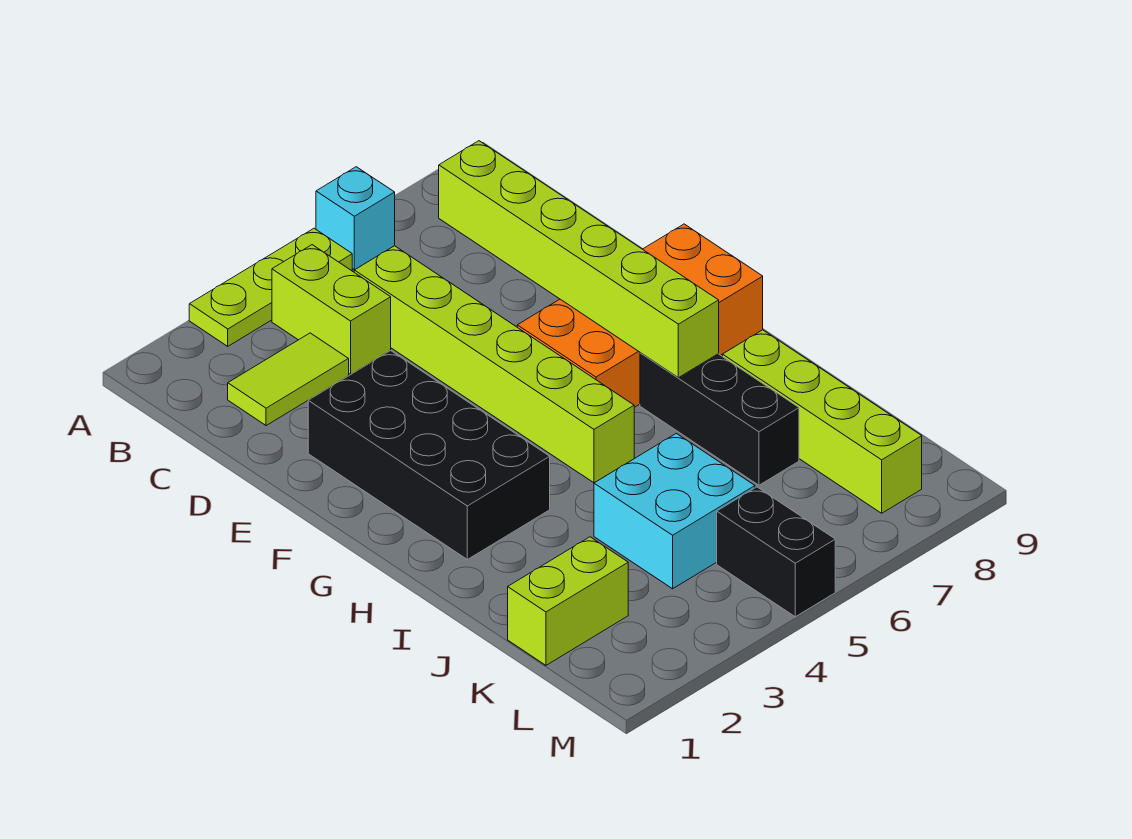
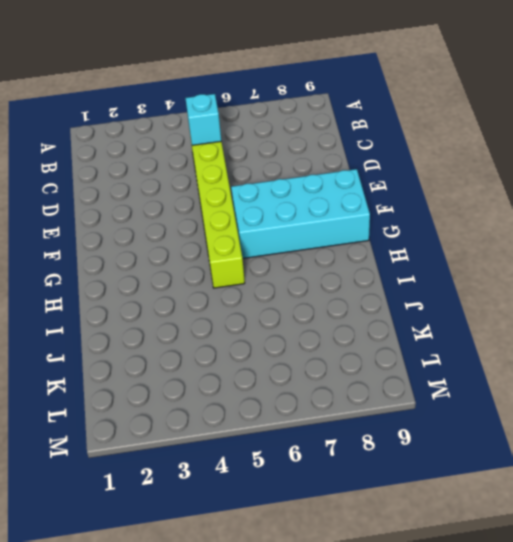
cyan brick C5 level 2 -> cyan brick A6 level 1
cyan brick F6:G9 level 1 -> orange brick F6:G9 level 1
none -> lime plate A3:A5 level 1
none -> lime brick B4:C4 level 1
none -> lime tile C2:C3 level 1

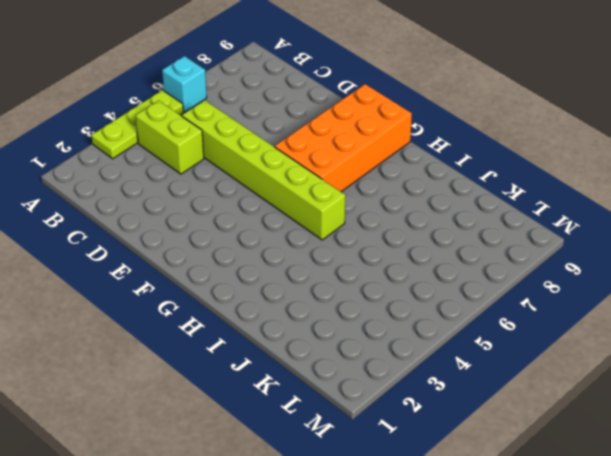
none -> lime tile C2:C3 level 1
none -> black brick E2:H3 level 1
none -> black brick H7:J7 level 1

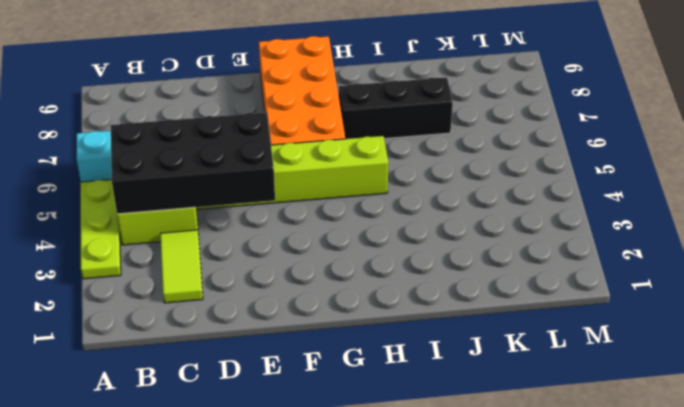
black brick B4:E5 level 2 -> black brick E2:H3 level 1
none -> lime brick I8:L8 level 1
none -> cyan brick J4:K5 level 1
none -> lime brick K1:K2 level 1

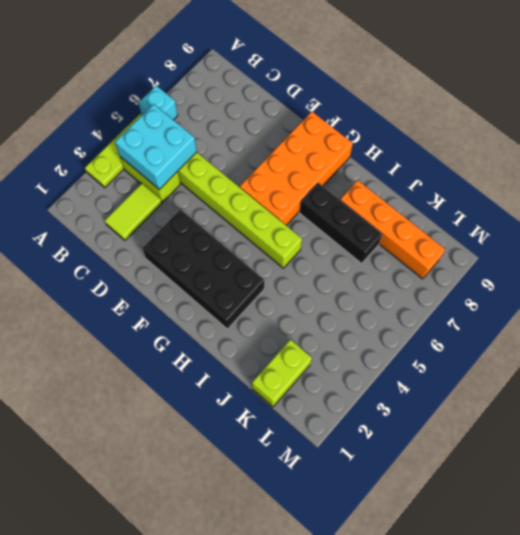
cyan brick B4:C5 level 2 -> cyan brick J4:K5 level 1
orange brick I8:L8 level 1 -> lime brick I8:L8 level 1
none -> black brick L5:M5 level 1
none -> lime brick C7:H7 level 2

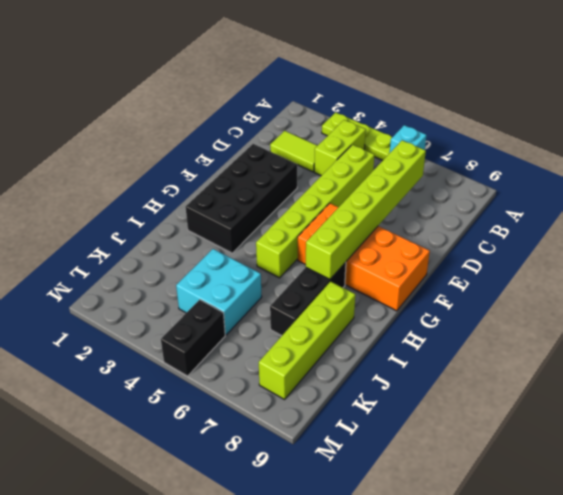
none -> lime brick K1:K2 level 1

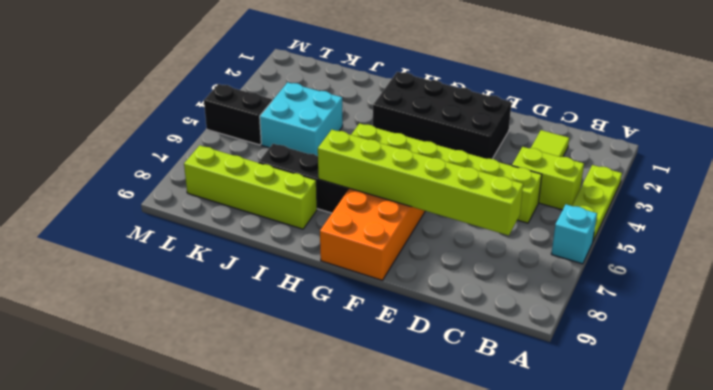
none -> lime brick K1:K2 level 1

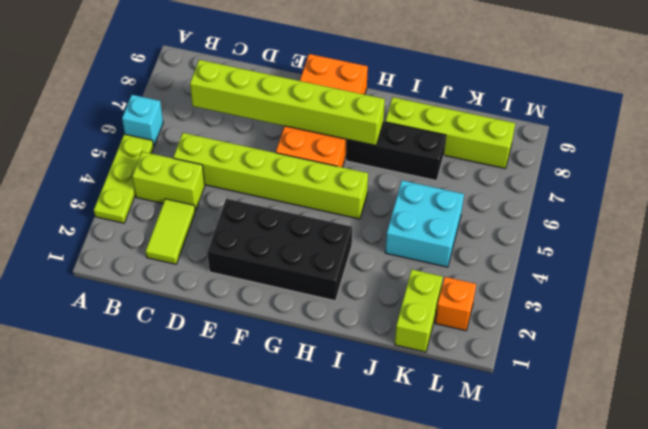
orange brick L2 level 1 -> none
none -> black brick L5:M5 level 1

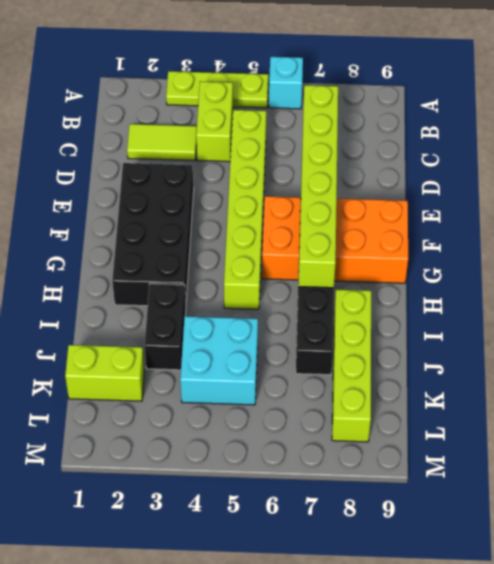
black brick I3:J3 level 1 -> black brick L5:M5 level 1

